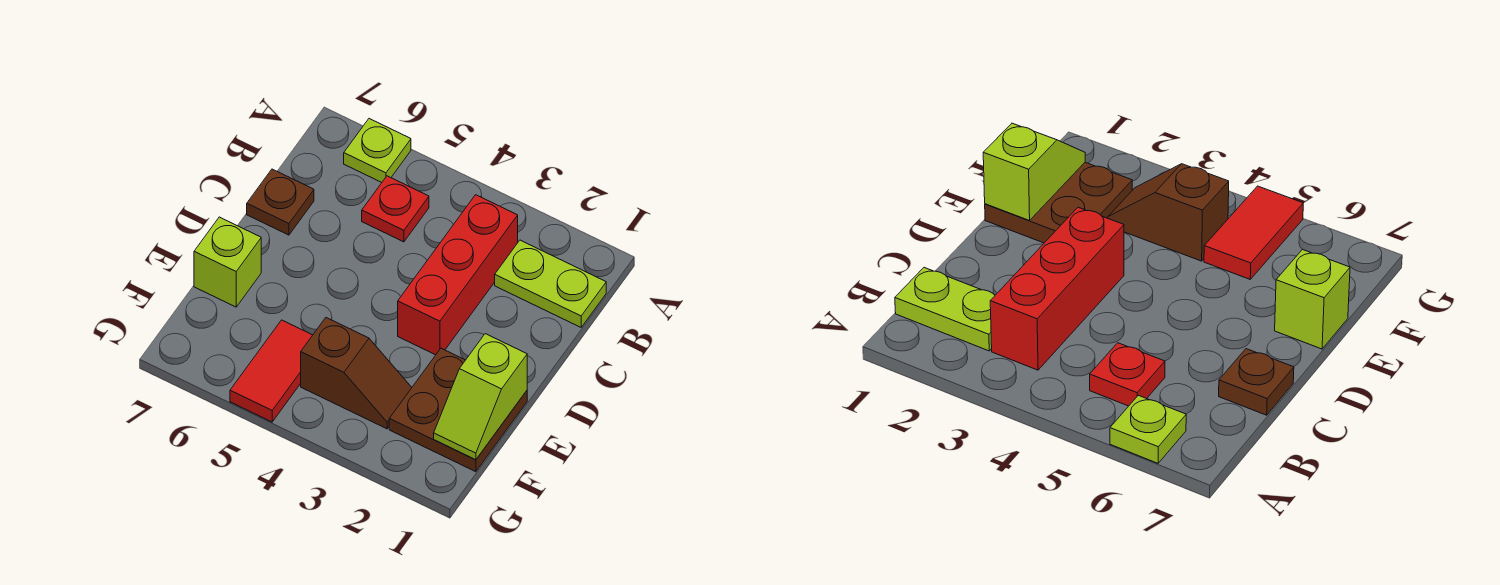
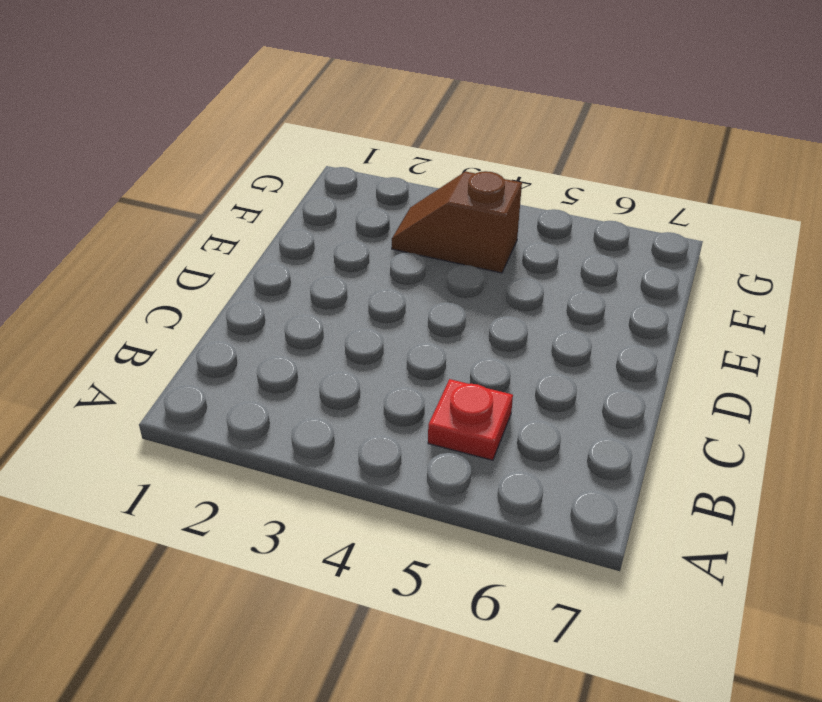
none -> lime plate A6 level 1
none -> lime plate B1:B2 level 1

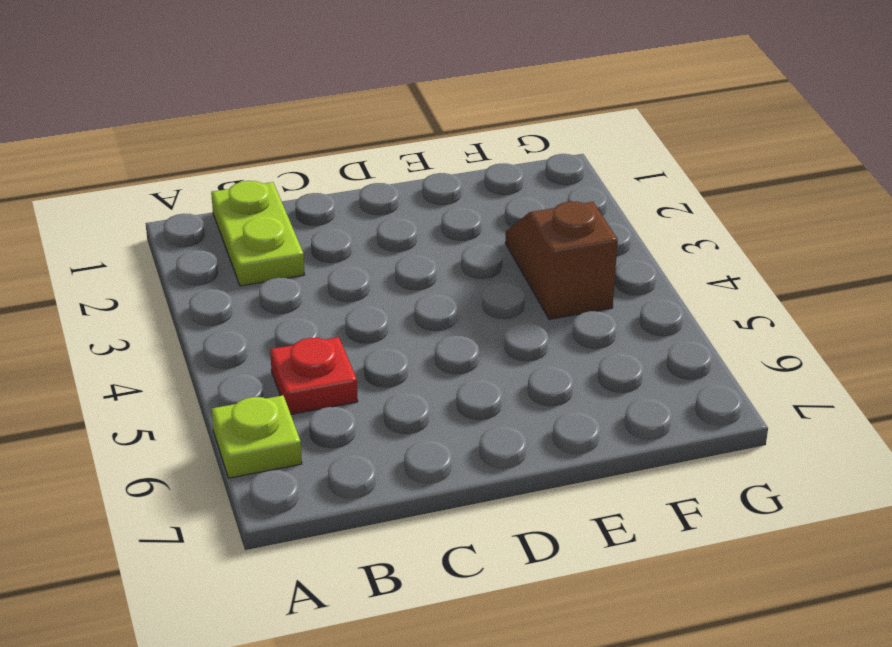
none -> red brick B3:D3 level 1
none -> brown plate C7 level 1

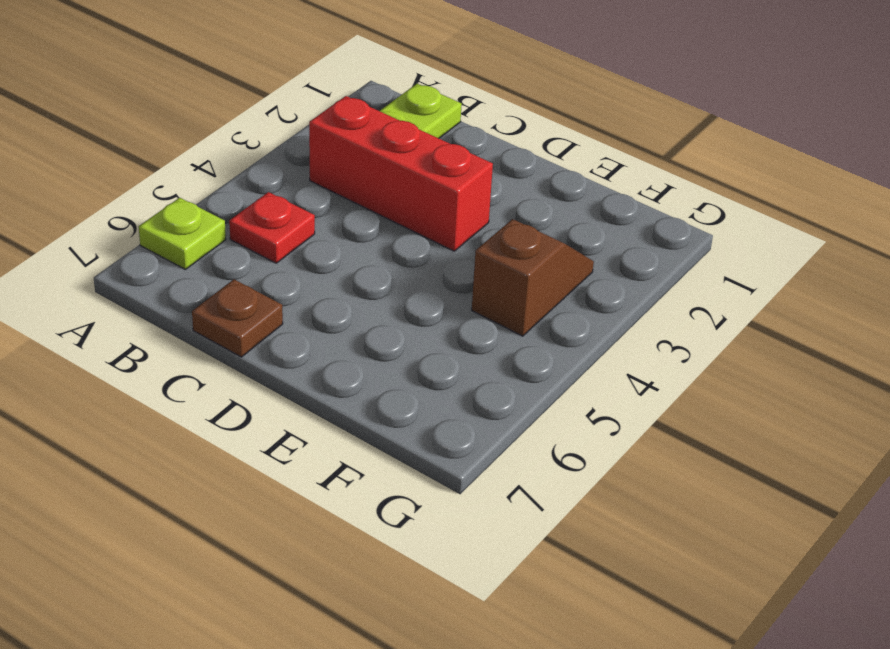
none -> brown plate E1:F2 level 1
none -> lime brick E7 level 1

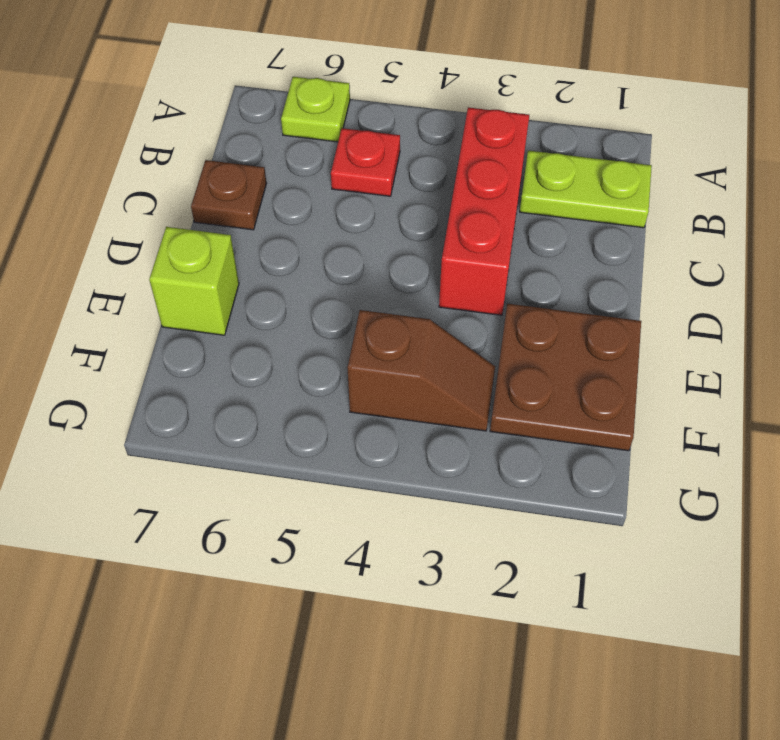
none -> red tile F5:G5 level 1
none -> lime slope E1:F1 level 2 top E

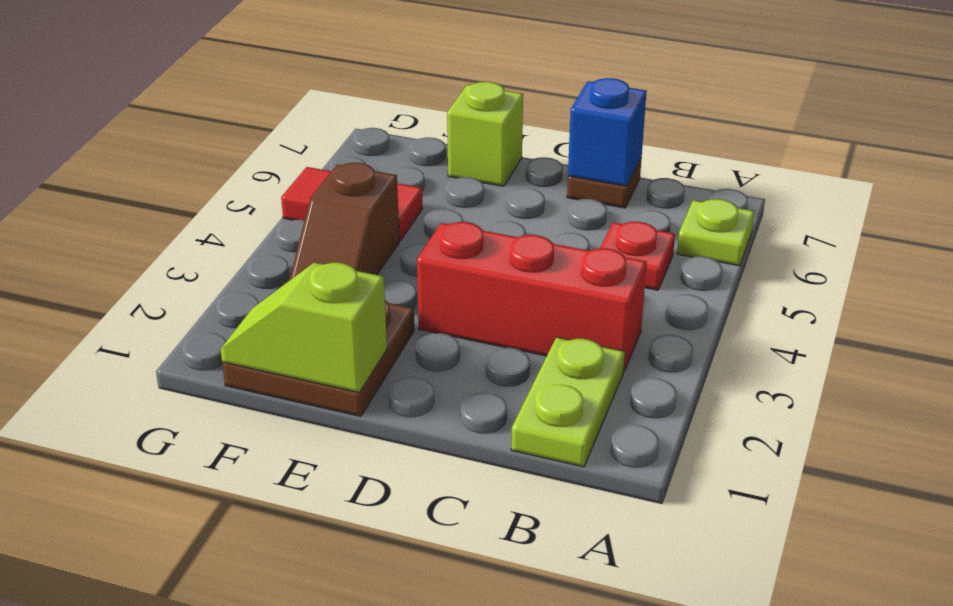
blue brick C7 level 2 -> none

